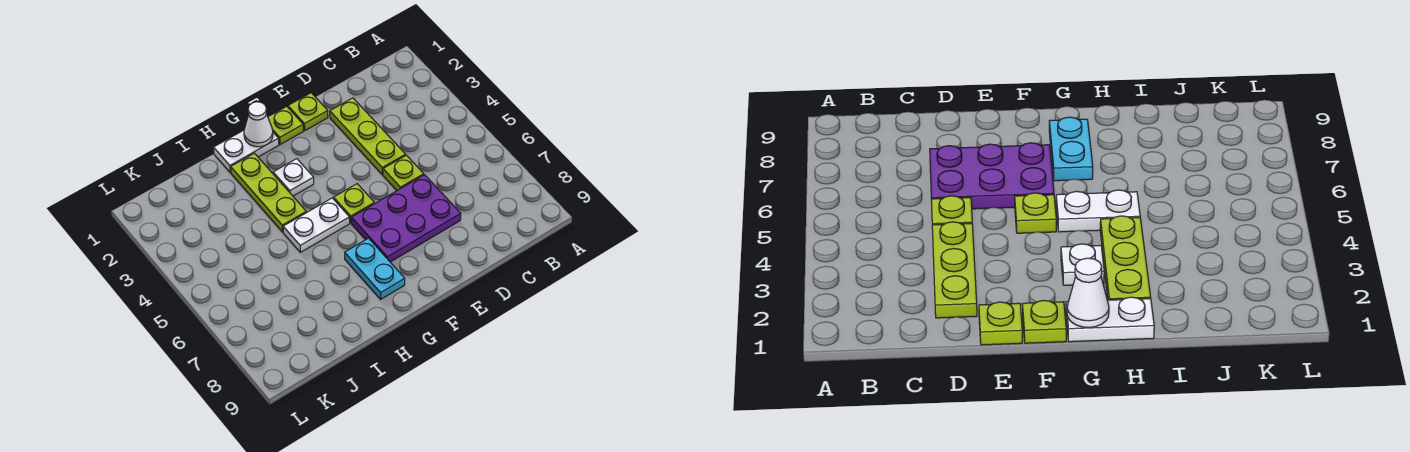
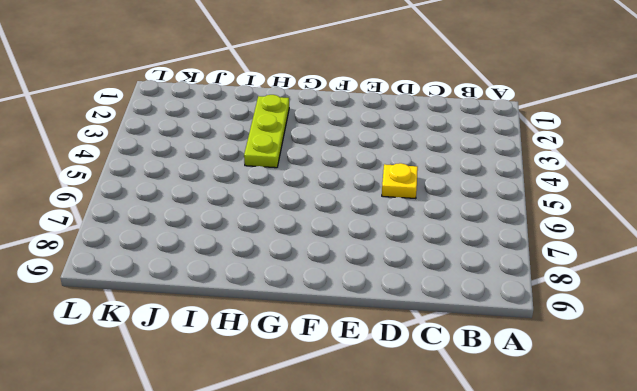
yellow plate D5 level 1 -> lime plate D5 level 1
none -> lime plate D2:D4 level 1
none -> purple plate D6:F7 level 1
none -> lime plate E1 level 1

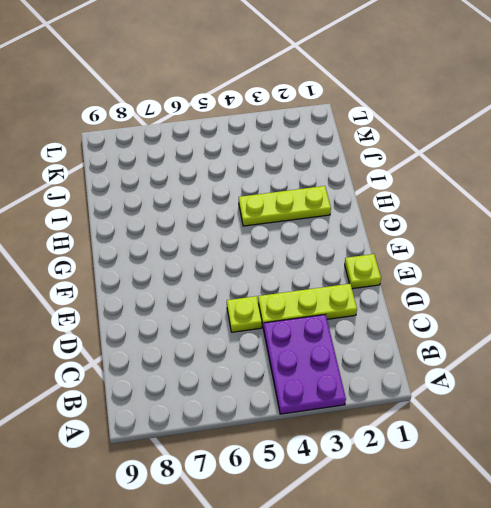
purple plate A3:C4 level 1 -> purple plate D6:F7 level 1
none -> lime plate F1 level 1
none -> lime plate F5 level 1
none -> white plate G1:H1 level 1

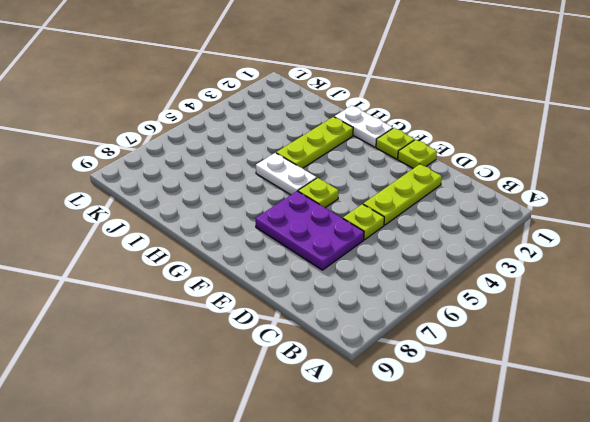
none -> white plate G3 level 1
none -> cyan plate G7:G8 level 1
none -> white cone G1 level 2

